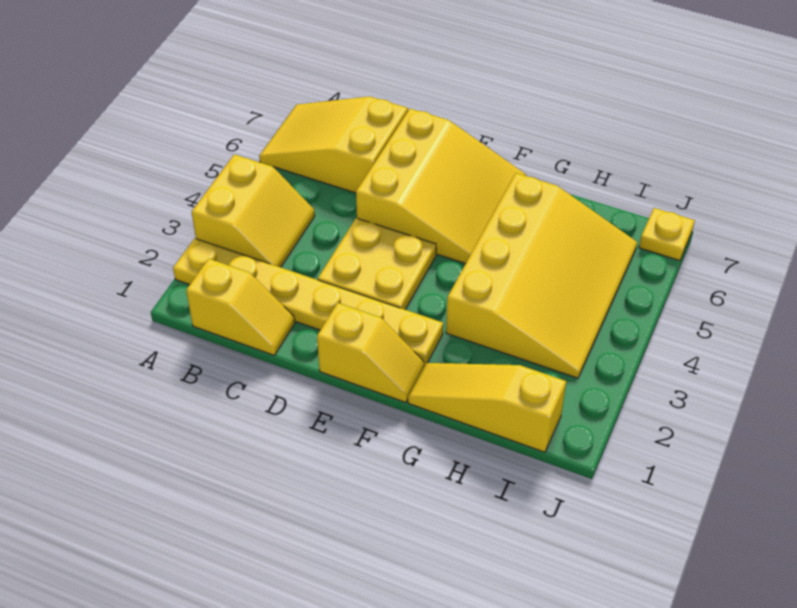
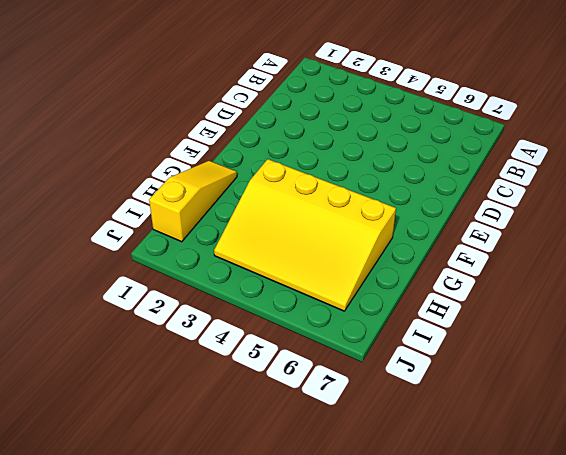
none -> yellow plate A2:F2 level 1
none -> yellow slope A3:B4 level 1 top A

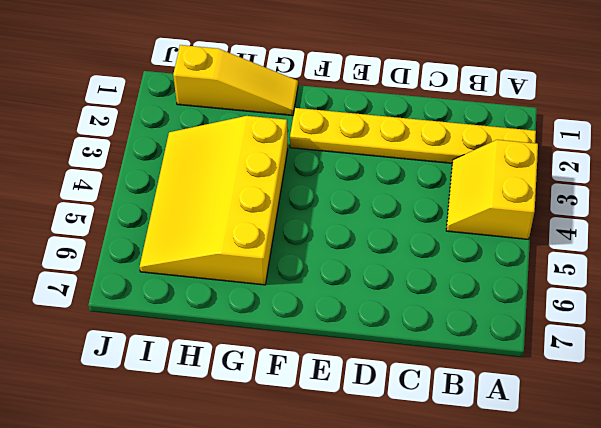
none -> yellow slope A6:C7 level 1 top C
none -> yellow slope B1:C1 level 1 top B

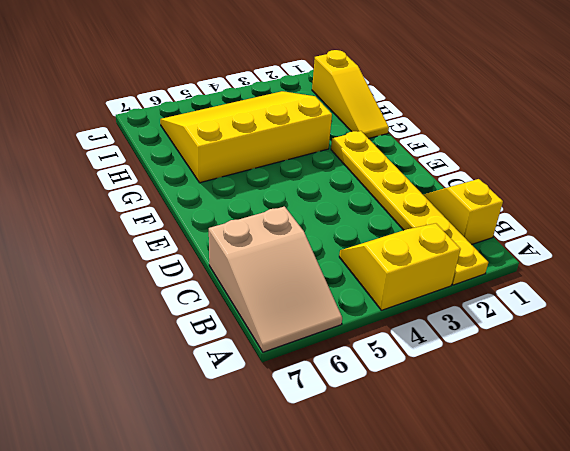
tan slope A6:C7 level 1 top C -> yellow slope A6:C7 level 1 top C
none -> yellow plate D3:E4 level 1
none -> yellow slope D5:F7 level 1 top D

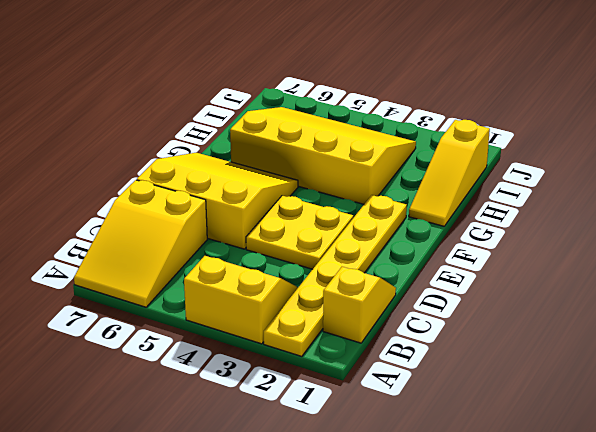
none -> yellow slope E1:F1 level 1 top E
none -> yellow plate J7 level 1

